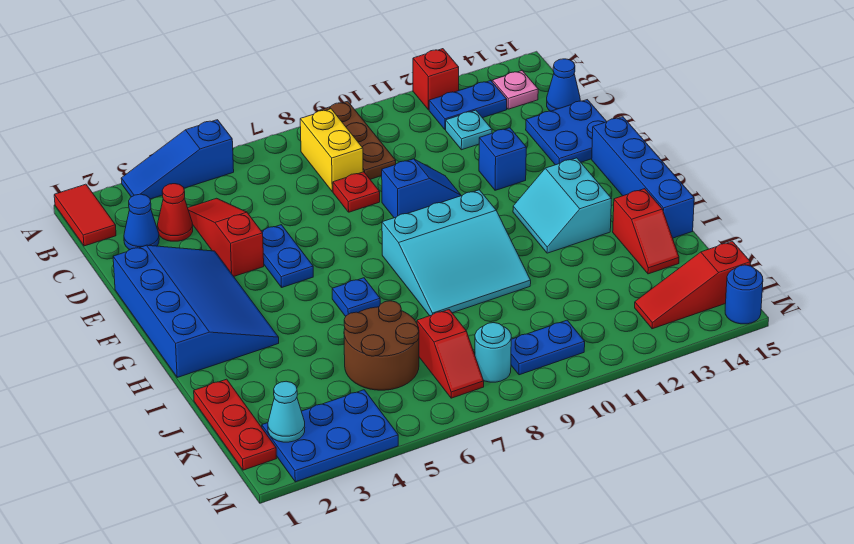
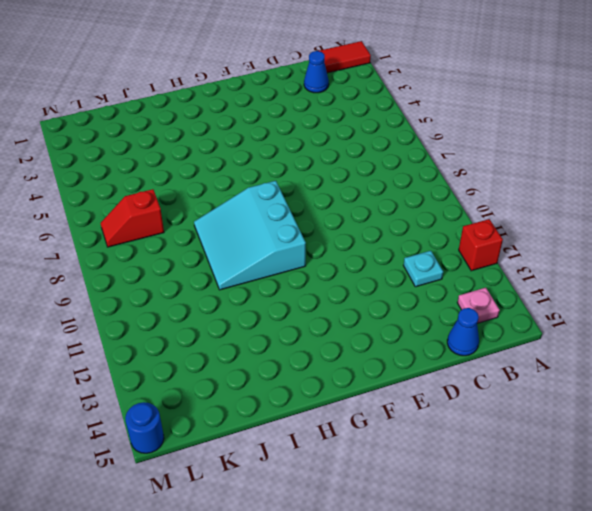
none -> blue slope A3:A5 level 1 top 5
none -> brown plate A9:C9 level 1
none -> yellow brick B8:C8 level 1
none -> blue plate B12:B13 level 1

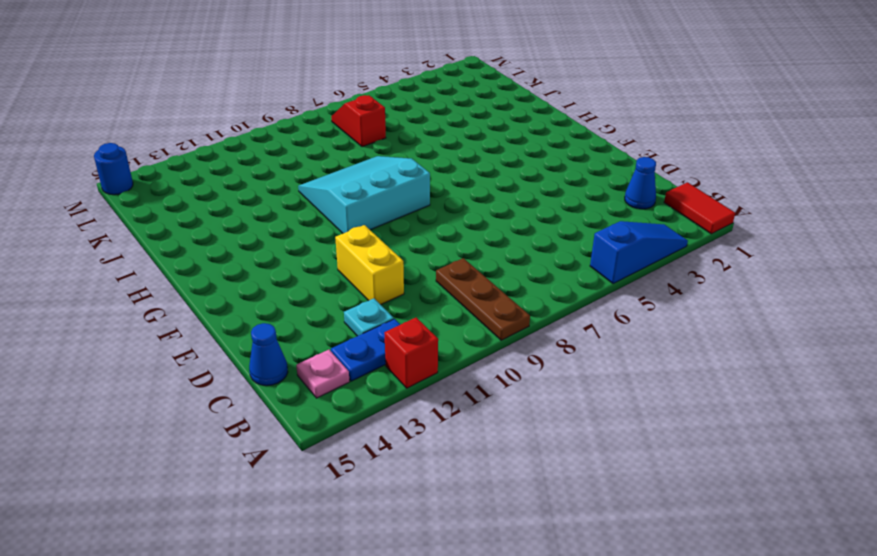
yellow brick D11:E11 level 1 -> yellow brick B8:C8 level 1
none -> red cone C3 level 1
none -> red slope C4:E4 level 1 top E
none -> red plate D8 level 1
none -> blue plate D14:E15 level 1

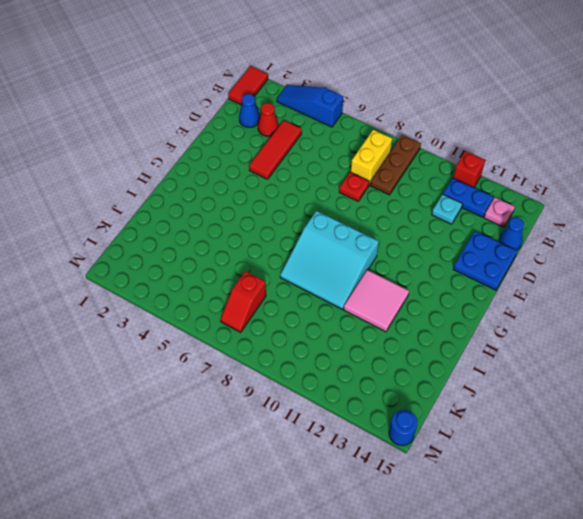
red tile C4:E4 level 1 -> red slope C4:E4 level 1 top E
pink tile H11:I12 level 1 -> cyan slope G12:H13 level 1 top 13
none -> blue slope E1:H3 level 1 top 1
none -> blue plate E5:F5 level 1
none -> blue slope E9:E10 level 1 top 9
none -> blue brick E12 level 1

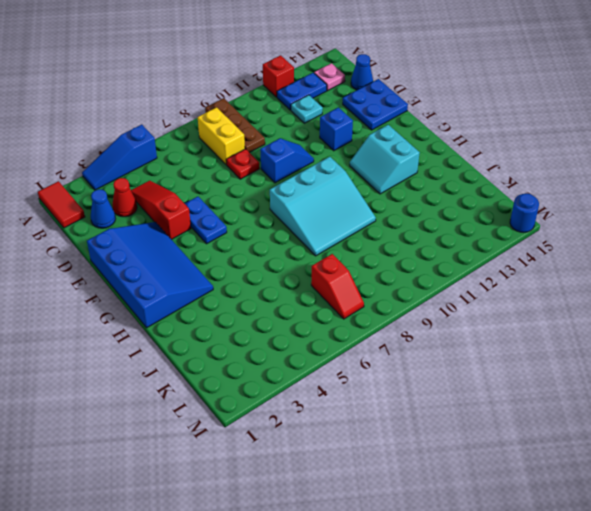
none -> blue brick F15:I15 level 1
none -> blue plate H6 level 1
none -> red slope I14:J14 level 1 top I
none -> red plate J1:L1 level 1

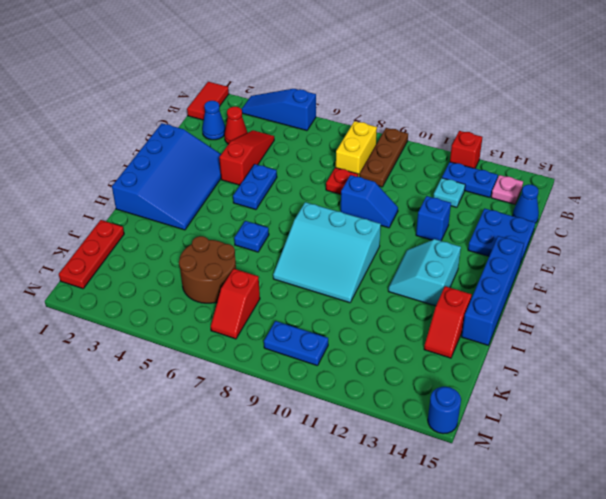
none -> blue plate L2:M4 level 1
none -> cyan round brick L8 level 1
none -> red slope L13:L15 level 1 top 15
none -> cyan cone L2 level 2

